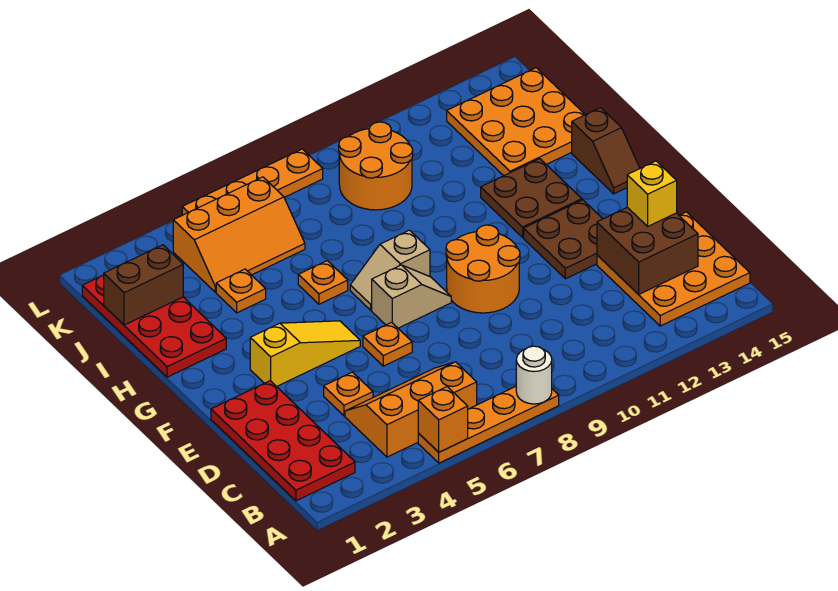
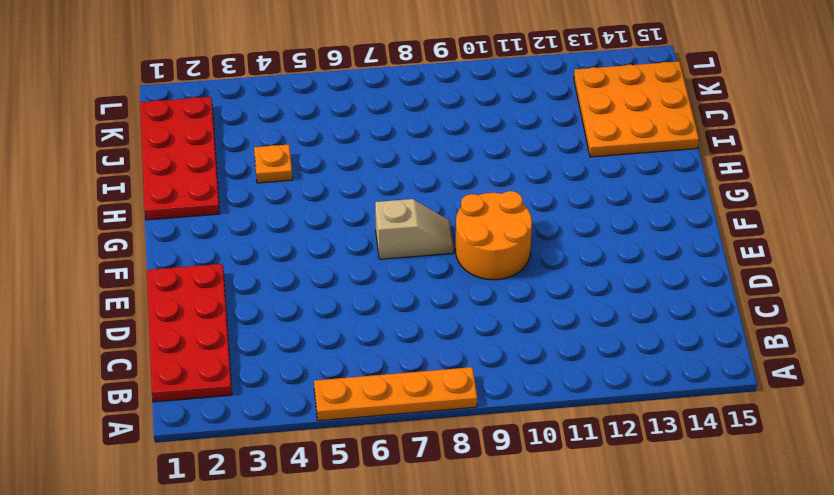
none -> orange slope B4:C6 level 1 top B
none -> orange plate B13:D15 level 1
none -> orange plate D4 level 1

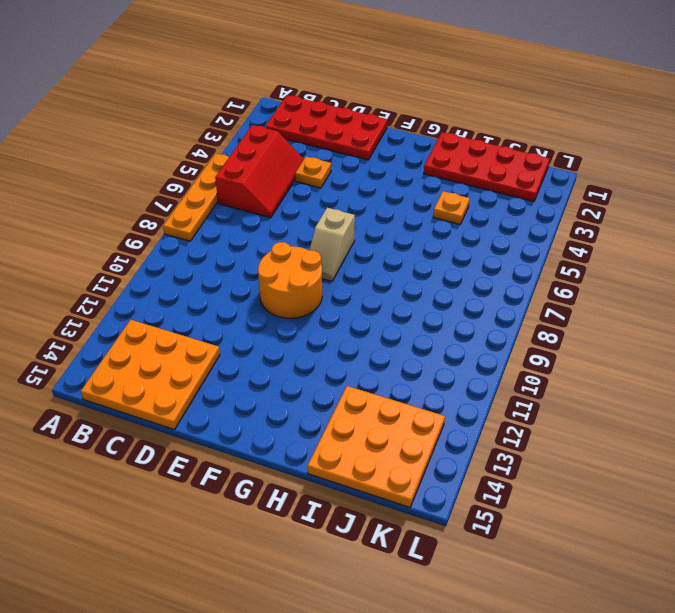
red slope B4:C6 level 1 top B -> orange slope B4:C6 level 1 top B
none -> orange plate E6 level 1
none -> brown plate E12:F13 level 1
none -> yellow slope F3:F5 level 1 top 3

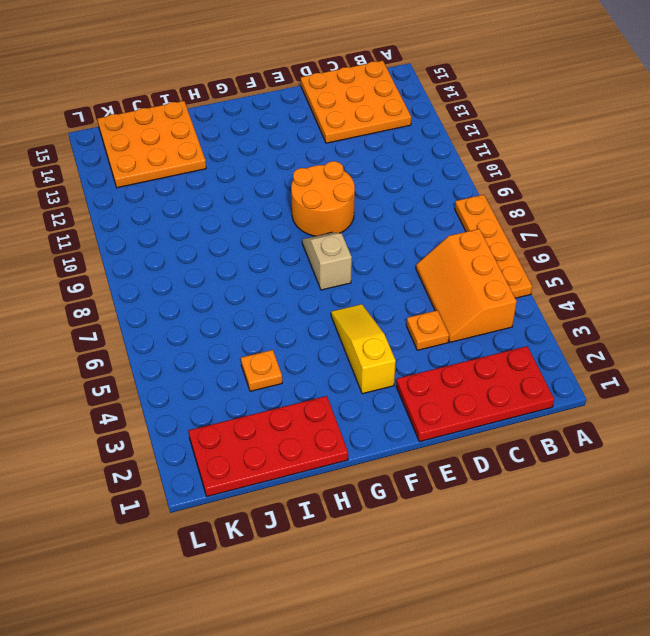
none -> orange plate E6 level 1
none -> brown plate E12:F13 level 1
none -> tan slope G7:G8 level 1 top 8

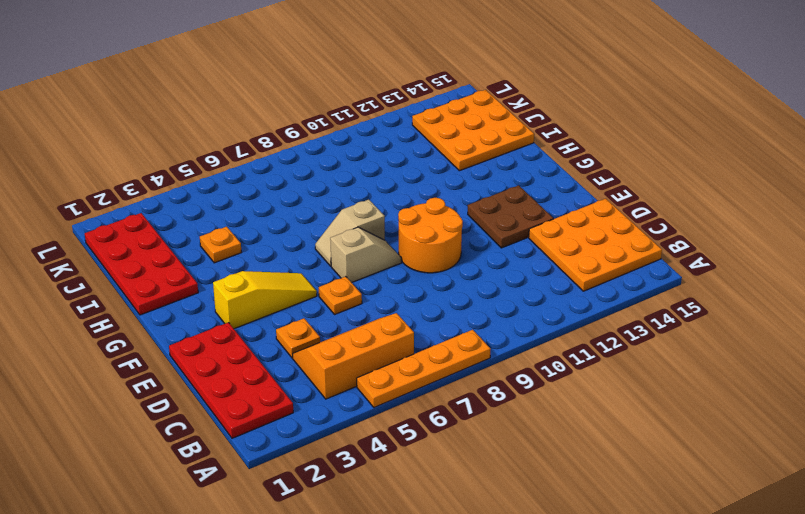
none -> brown plate G12:H13 level 1
none -> brown slope G15:H15 level 1 top H
none -> orange plate H6 level 1

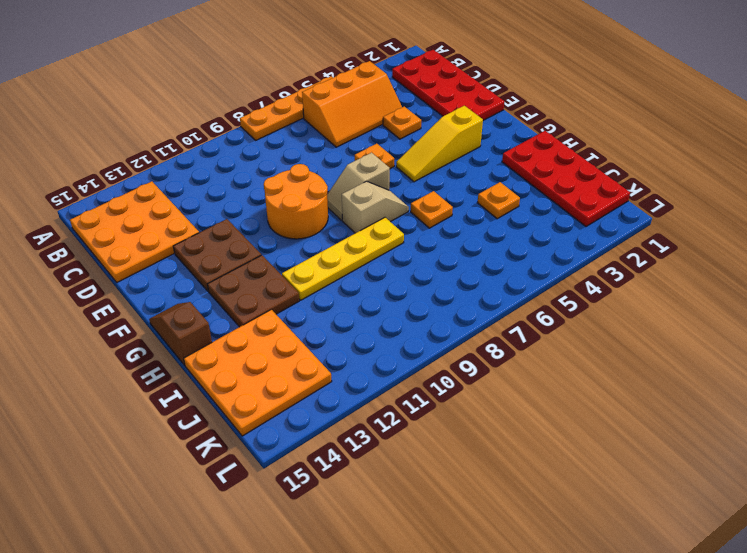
yellow plate H8:H11 level 1 -> none
none -> orange slope J4:K6 level 1 top K
none -> orange round brick J9:K10 level 1
none -> orange plate L5:L8 level 1

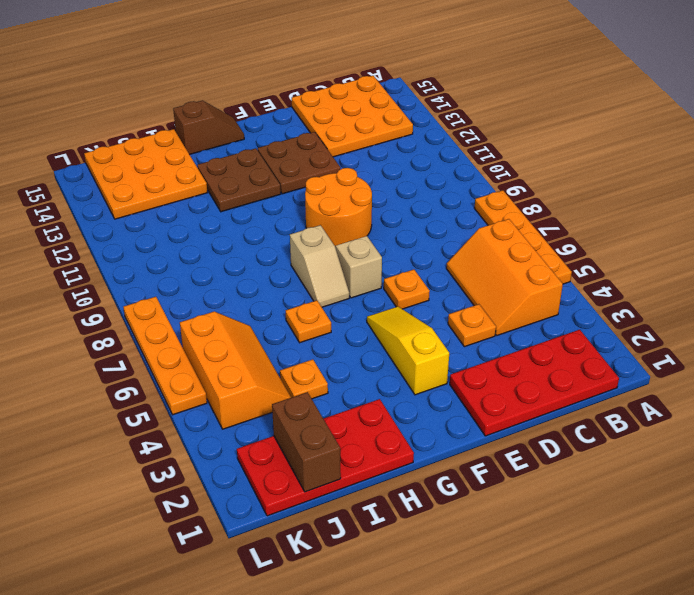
none -> orange round brick J9:K10 level 1
none -> orange brick A5 level 2
none -> white round brick A8 level 2

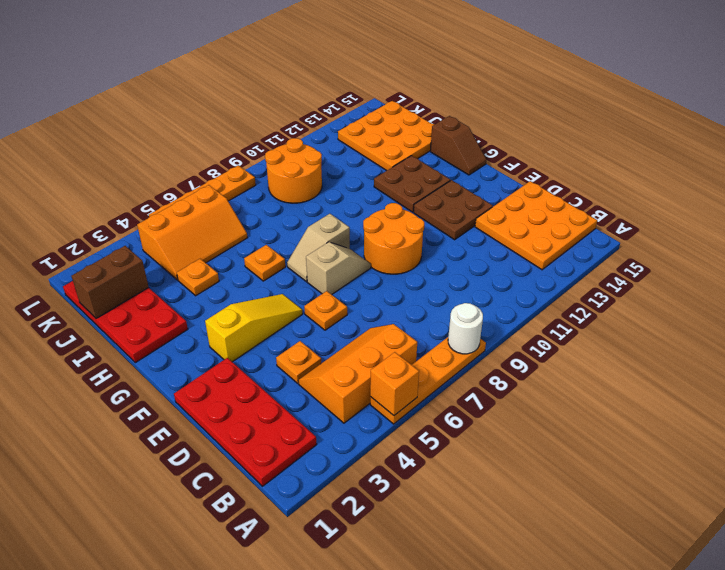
none -> brown brick C13:D14 level 2
none -> yellow brick D14 level 3

